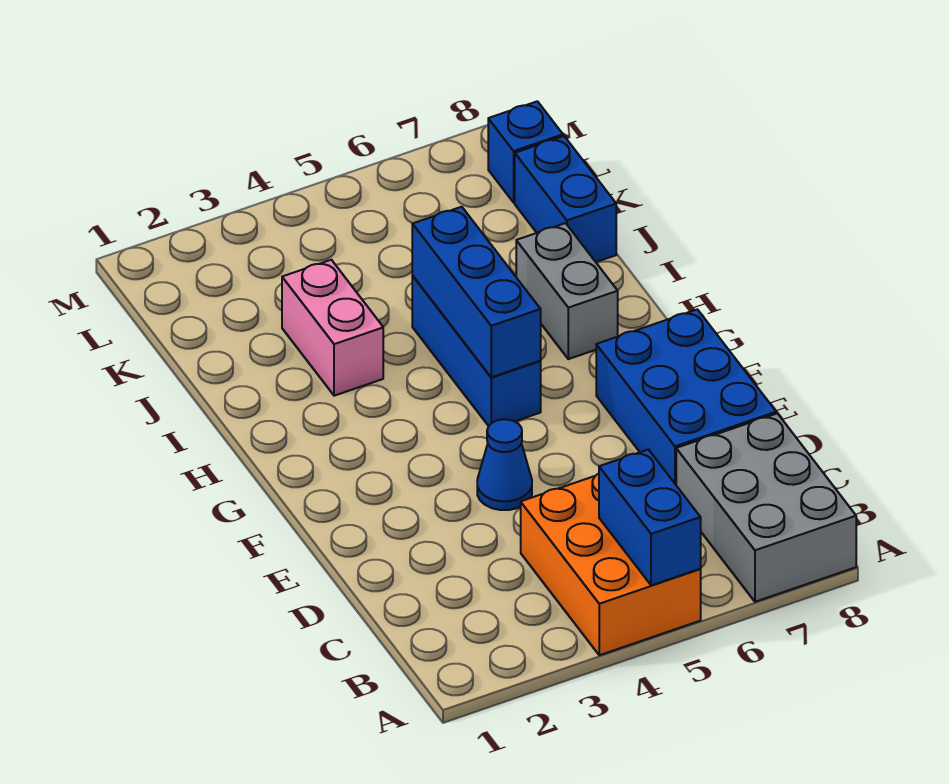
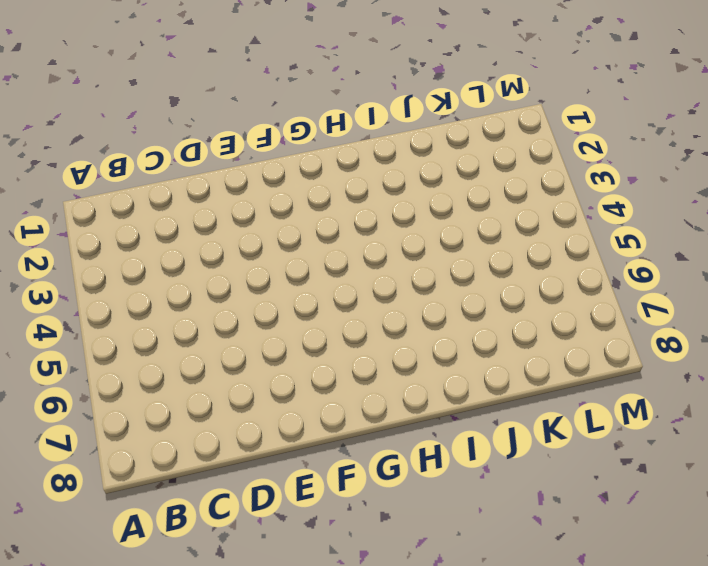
none -> orange brick A4:C5 level 1
none -> grey brick A7:C8 level 1

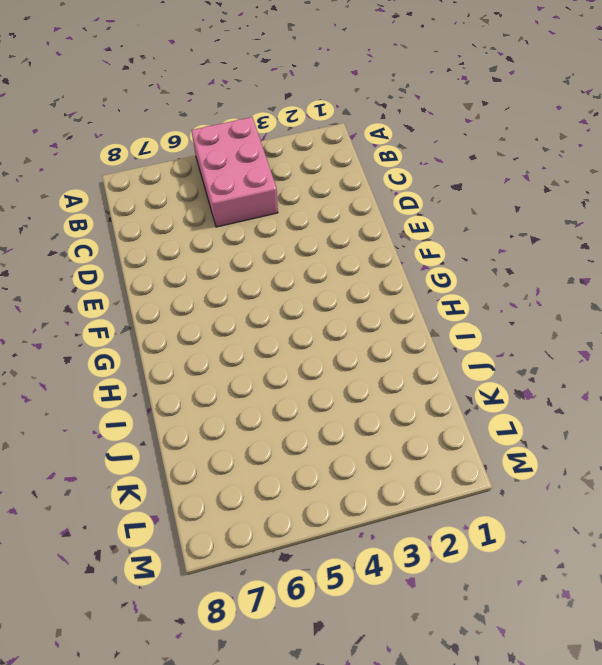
pink brick A4:C5 level 1 -> orange brick A4:C5 level 1
none -> grey brick A7:C8 level 1
none -> blue brick D7:F8 level 1

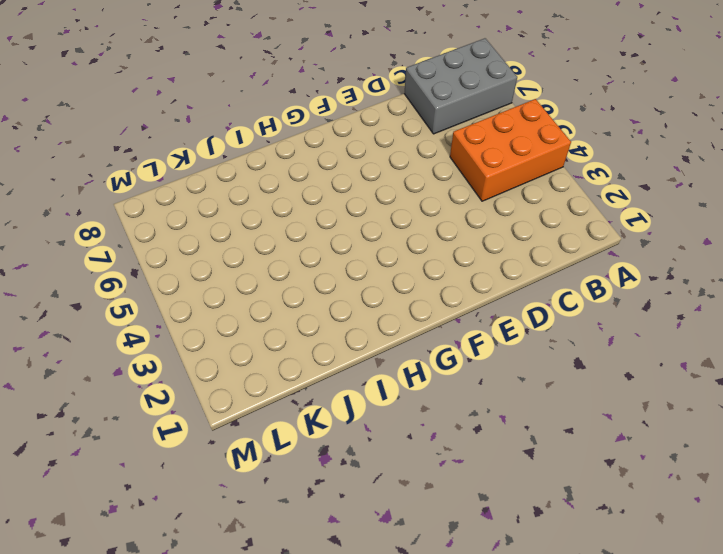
none -> blue brick D7:F8 level 1
none -> blue cone E4 level 1

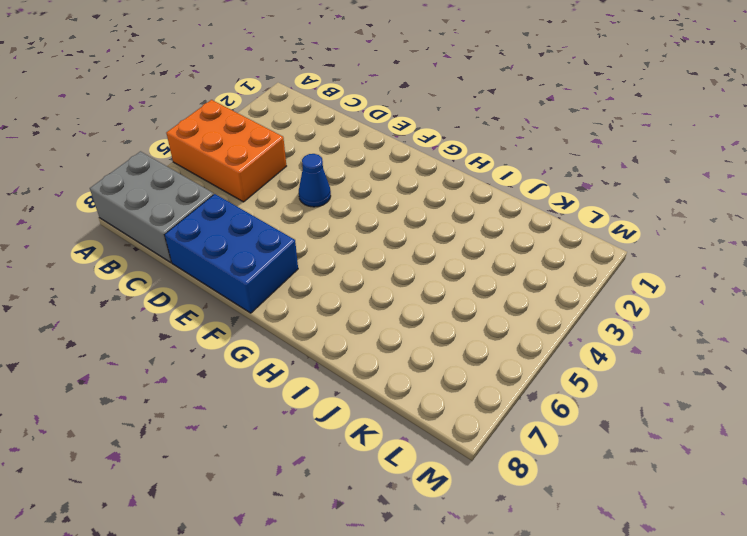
none -> blue brick G5:I5 level 1
none -> grey brick H7:I7 level 1

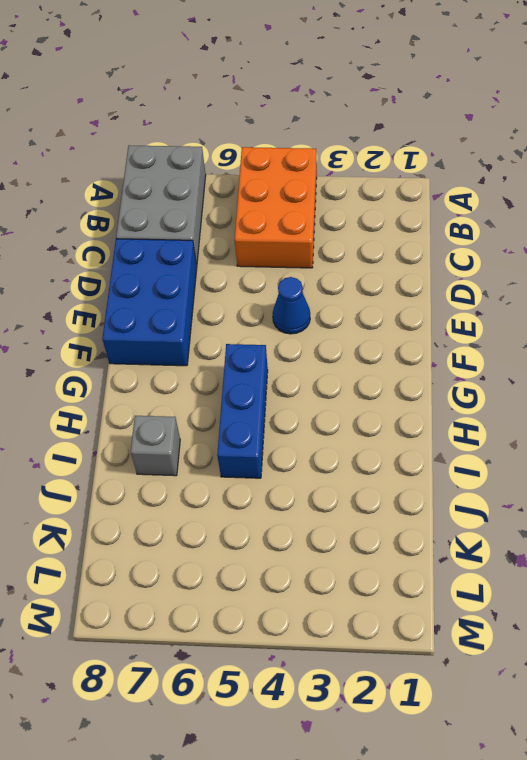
grey brick I7 level 1 -> grey brick H7:I7 level 1
none -> pink brick I3:J3 level 1
none -> blue brick J8:K8 level 1

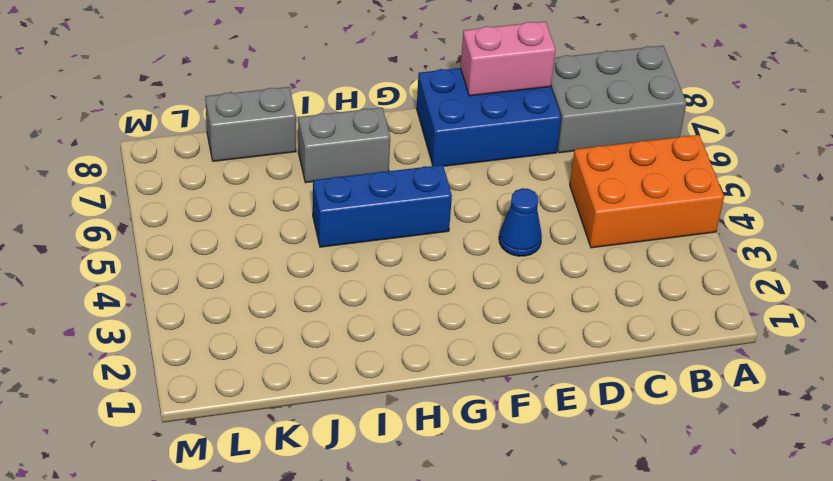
pink brick D8:E8 level 2 -> pink brick I3:J3 level 1
grey brick J8:K8 level 1 -> blue brick J8:K8 level 1
none -> blue brick L8 level 1
none -> blue brick A5:B5 level 2

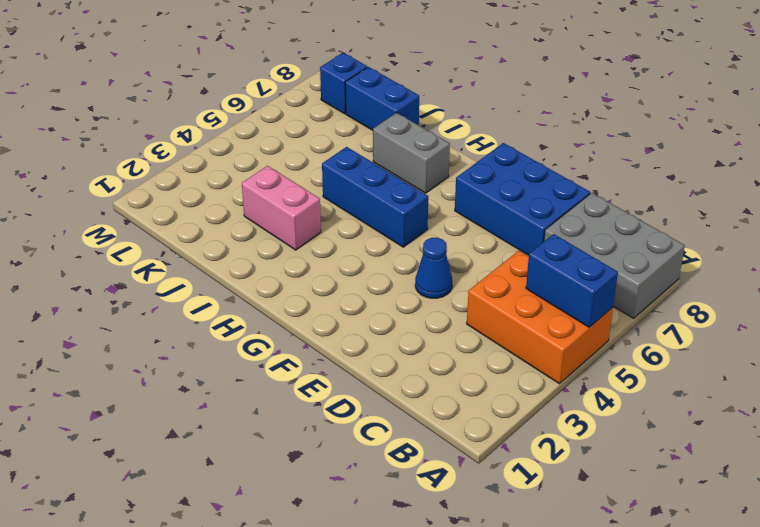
none -> blue brick G5:I5 level 2

